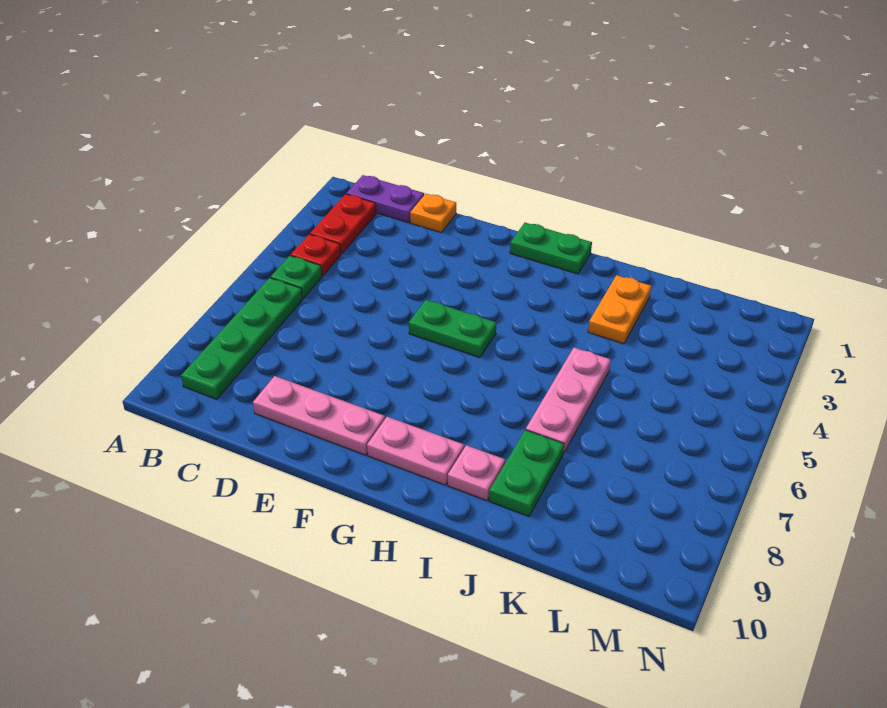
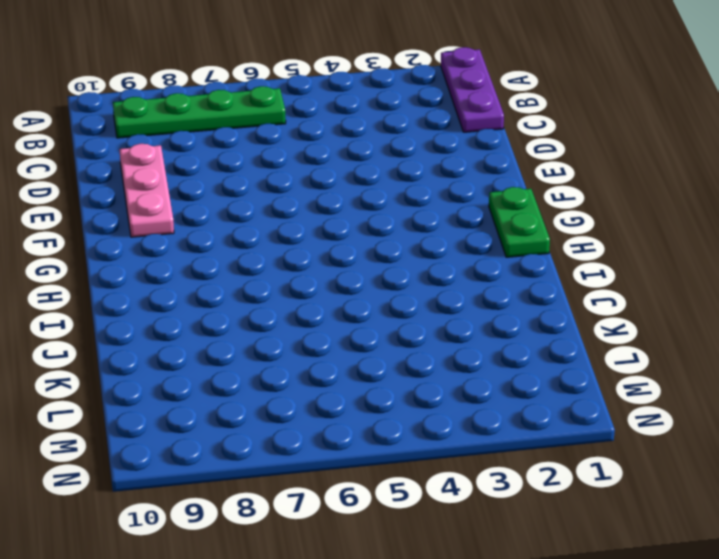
purple plate A1:C1 level 1 -> purple plate B1:C1 level 1
none -> red plate B2:B3 level 1
none -> red plate B4 level 1
none -> green plate B5 level 1

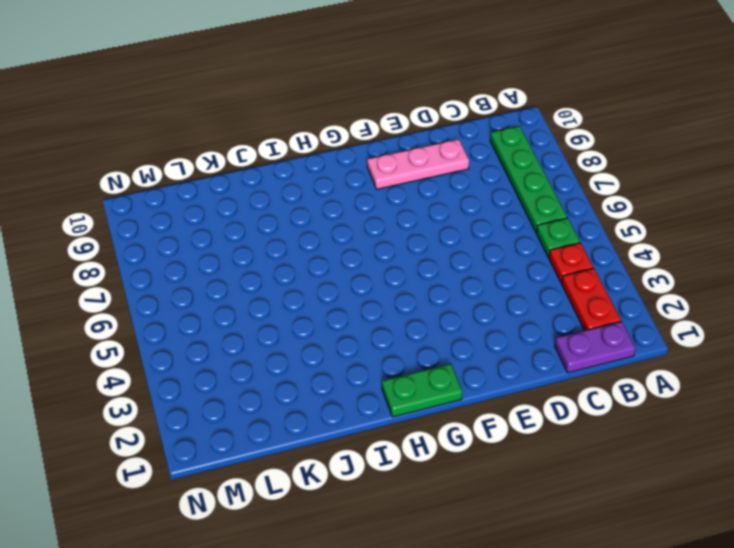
none -> orange plate D1 level 1
none -> green plate F5:G5 level 1
none -> pink plate G9:H9 level 1

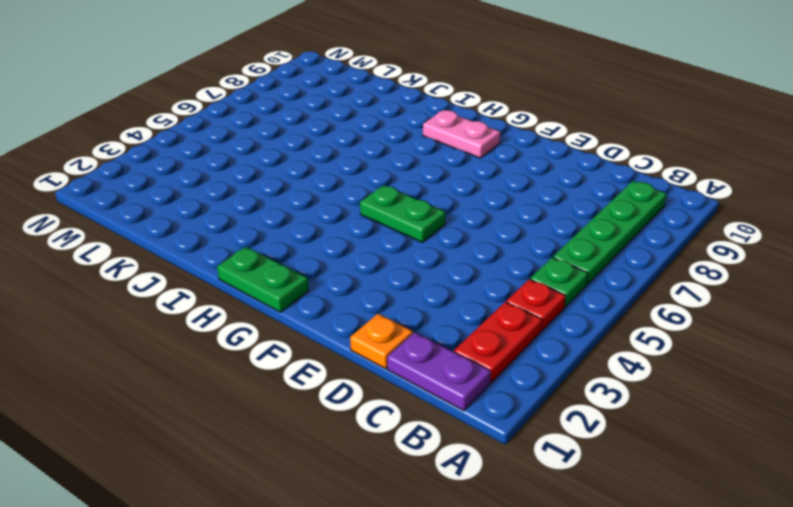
none -> pink plate D9:F9 level 1
none -> pink plate I9 level 1
none -> orange plate J2:J3 level 1

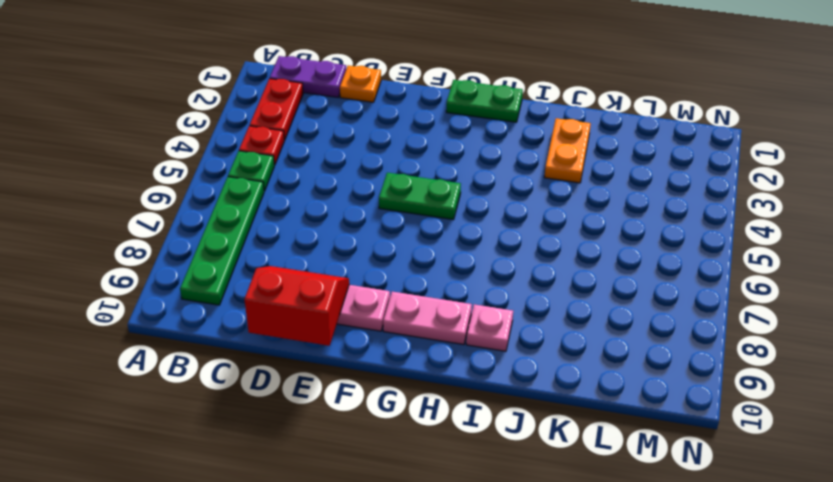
red slope D9:E10 level 2 top 10 -> none
none -> pink plate J5:J7 level 1
none -> green plate J8:J9 level 1

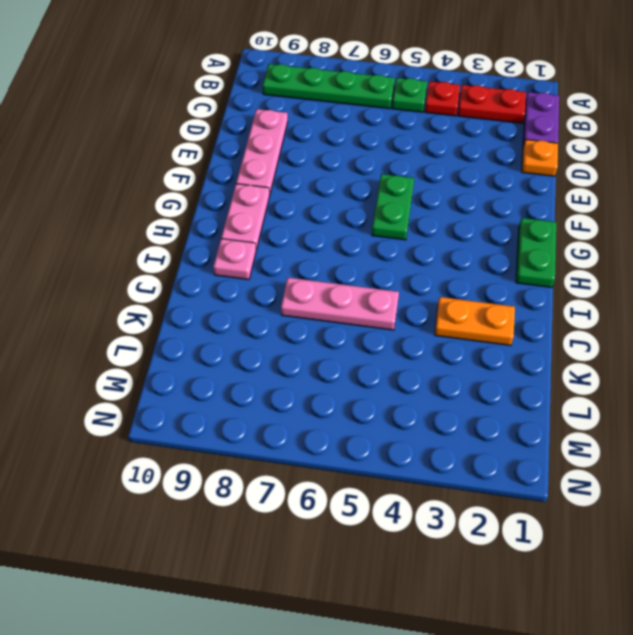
none -> green plate J8:J9 level 1

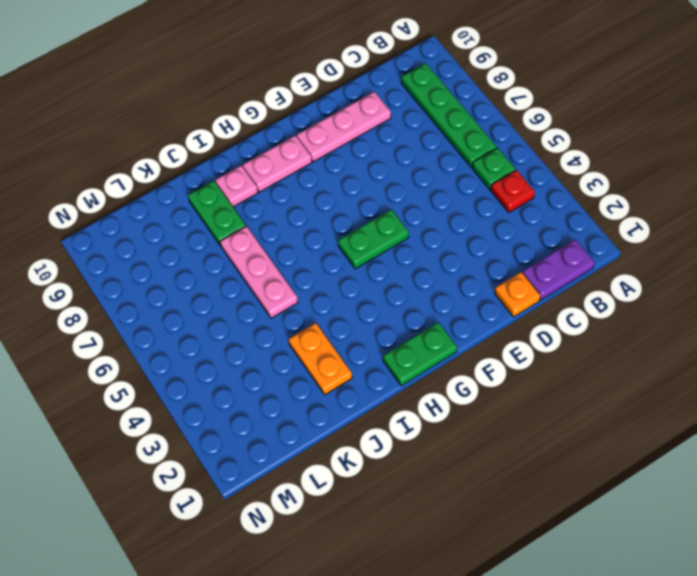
none -> red plate B2:B3 level 1

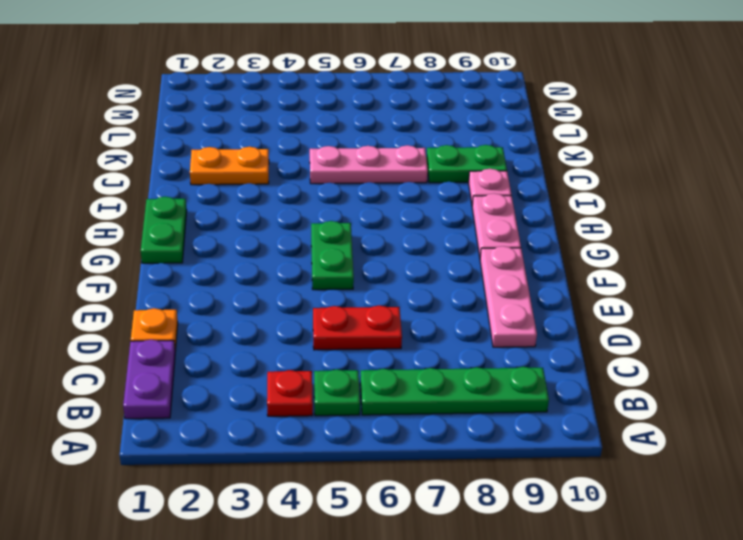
red plate D5:D6 level 1 -> red plate B2:B3 level 1

